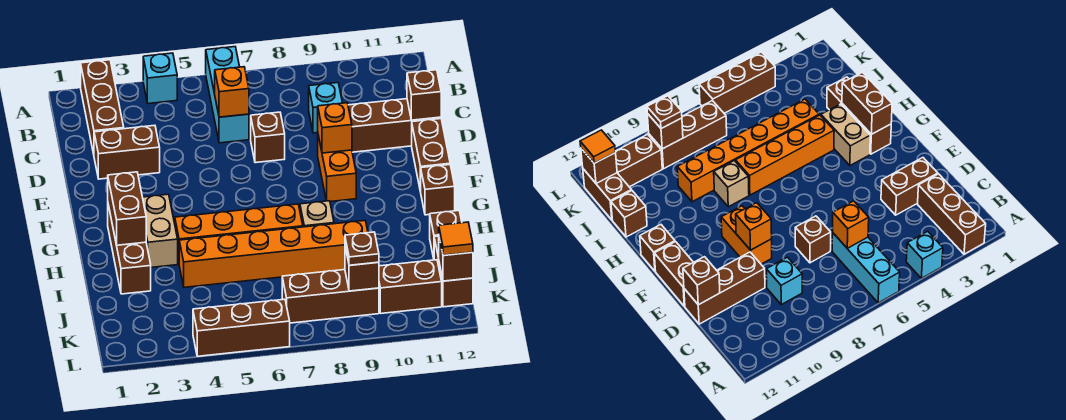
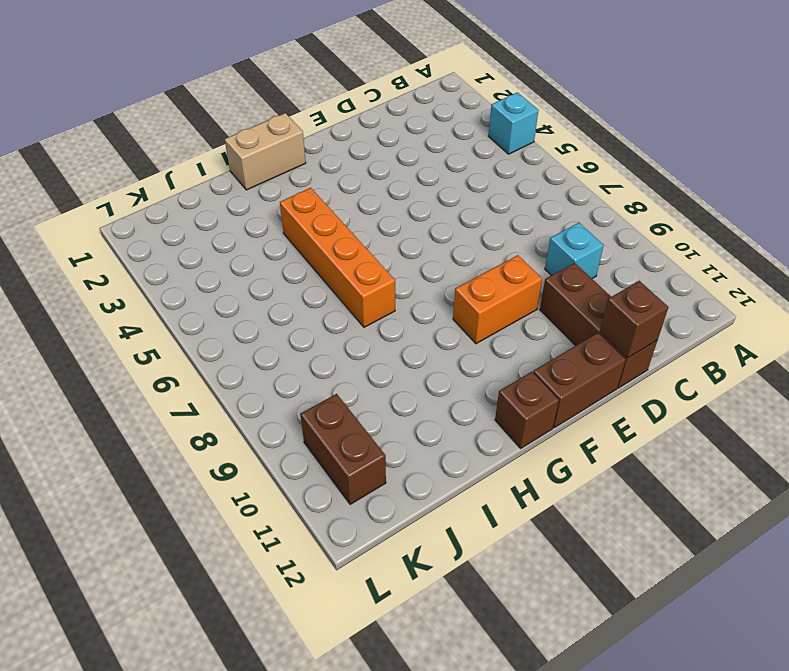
tan brick G1:H1 level 1 -> tan brick G3:H3 level 1
none -> brown brick A2:C2 level 1
none -> cyan brick A6:C6 level 1
none -> brown brick D2:D3 level 1

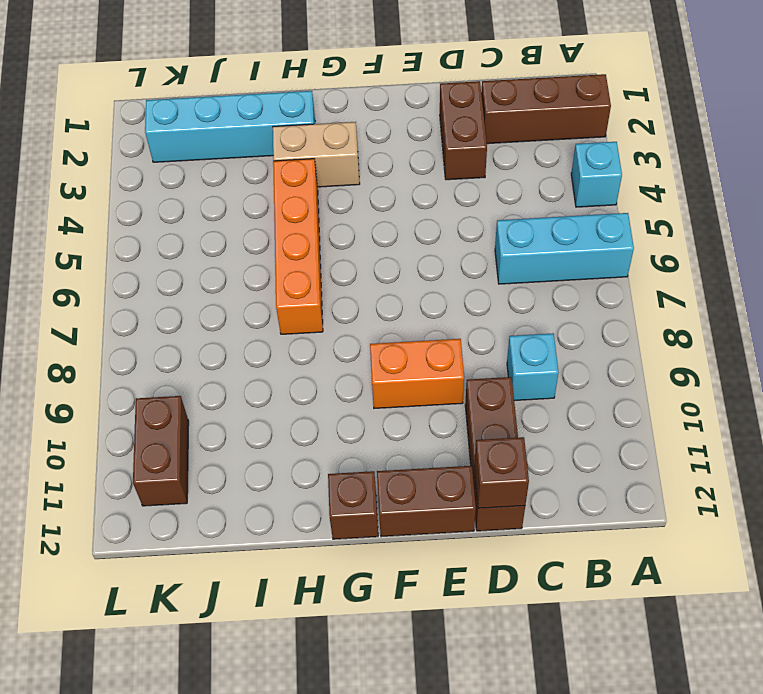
cyan brick H2:K2 level 1 -> brown brick G2:I2 level 1
none -> brown brick D7 level 1
none -> tan brick H8 level 1
none -> orange brick I4:I9 level 1

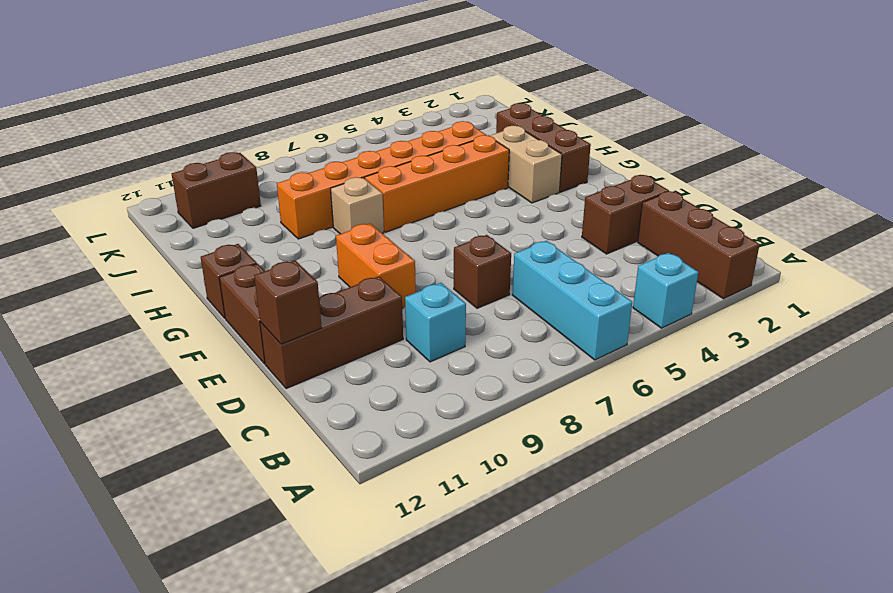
none -> brown brick I12 level 1
none -> brown brick J12:K12 level 1
none -> brown brick K7:K9 level 1

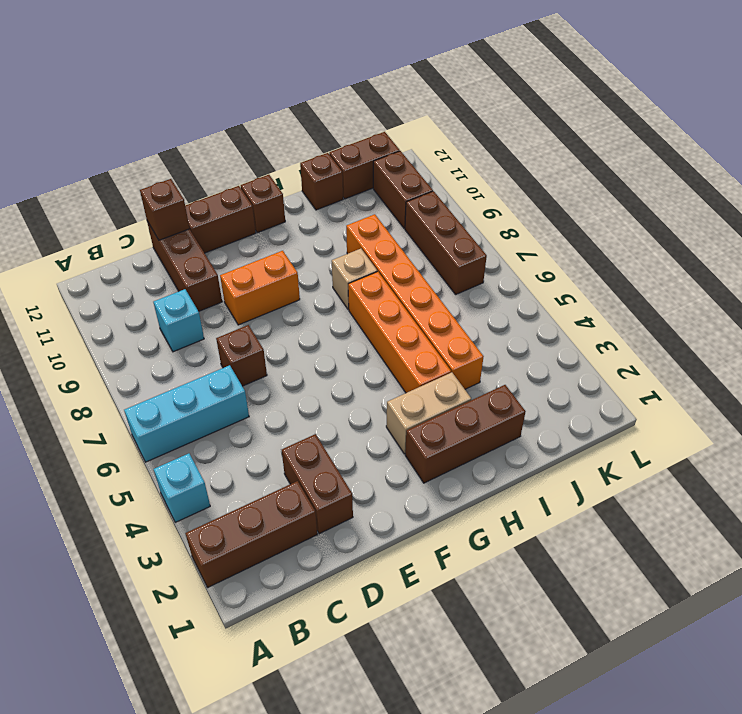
none -> brown brick L4:L6 level 1
none -> orange brick C6 level 2
none -> orange brick E9 level 2

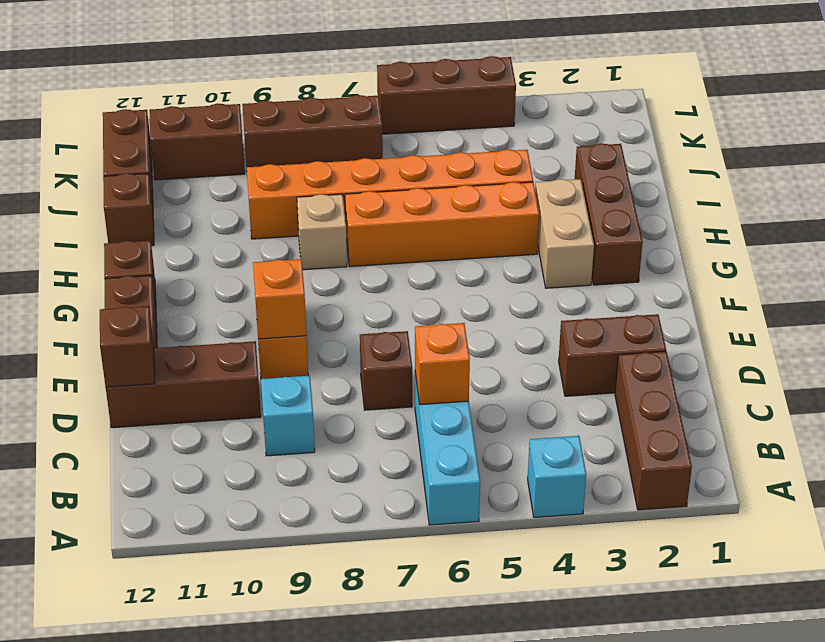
none -> brown brick G2:H2 level 2
none -> brown brick K9 level 2
none -> brown brick K12 level 2

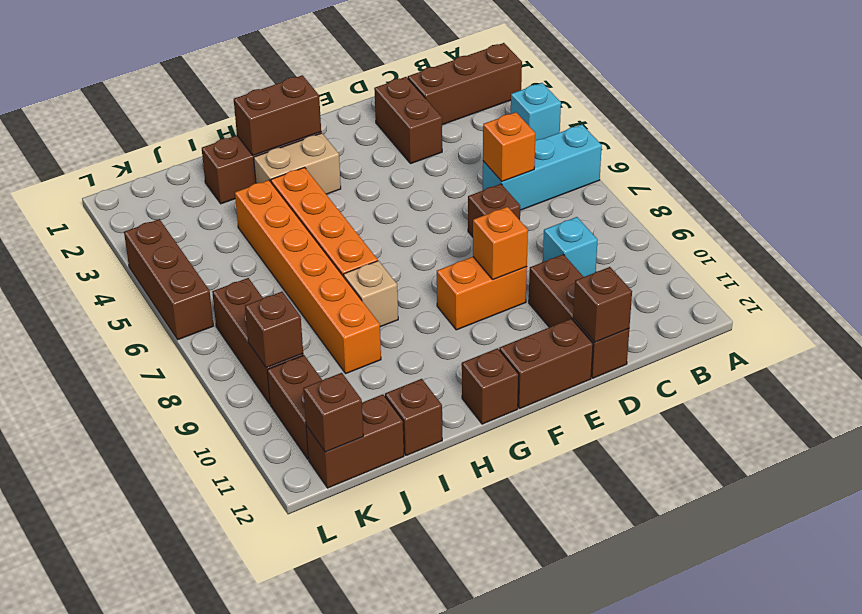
none -> brown plate K9 level 3
none -> orange tile K12 level 3

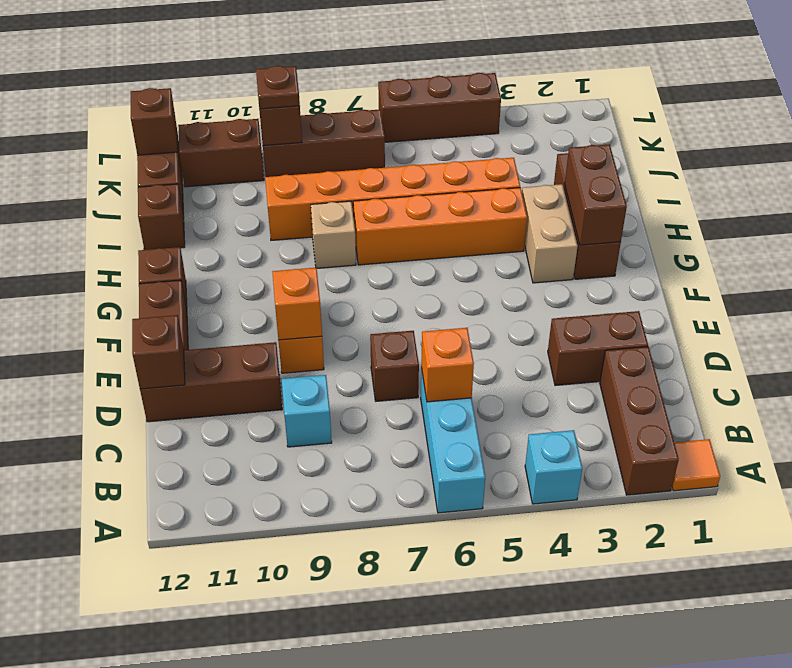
orange tile A1 level 1 -> orange tile K12 level 3

